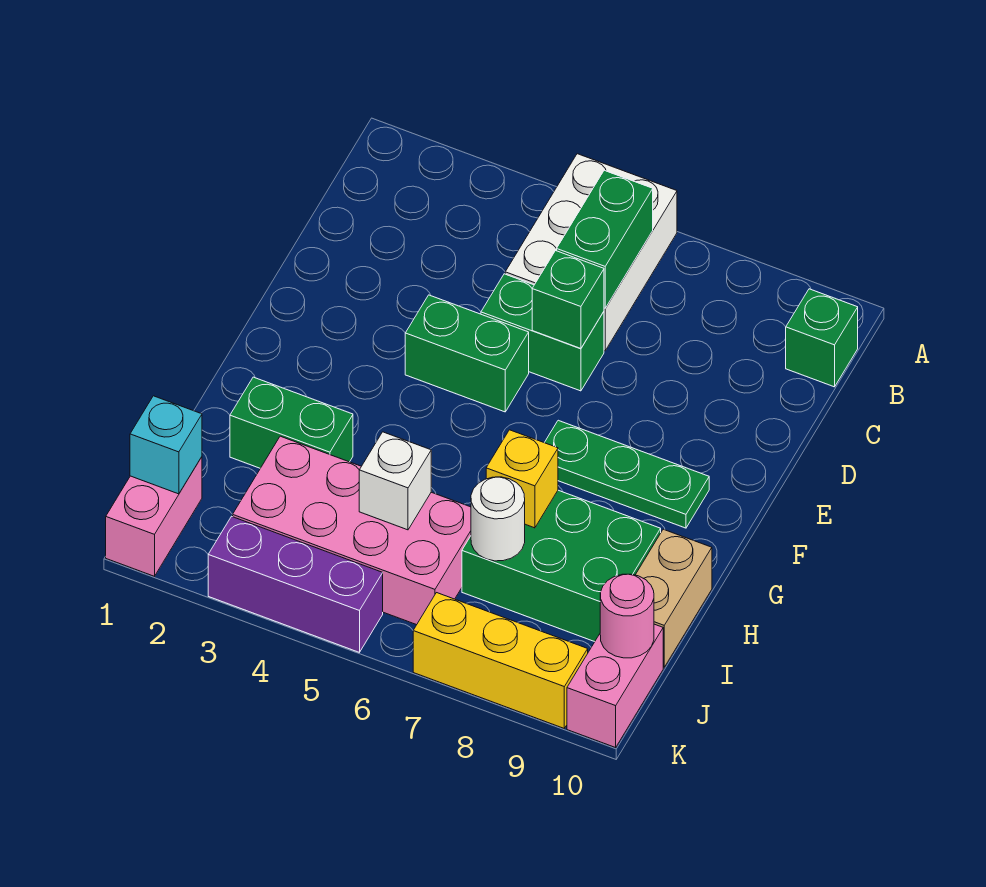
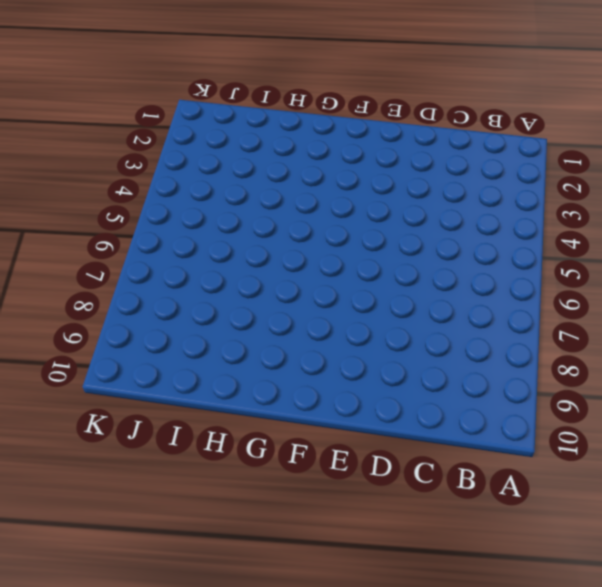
none -> white brick A5:C6 level 1
none -> green brick B10 level 1
none -> green brick D5:D6 level 1

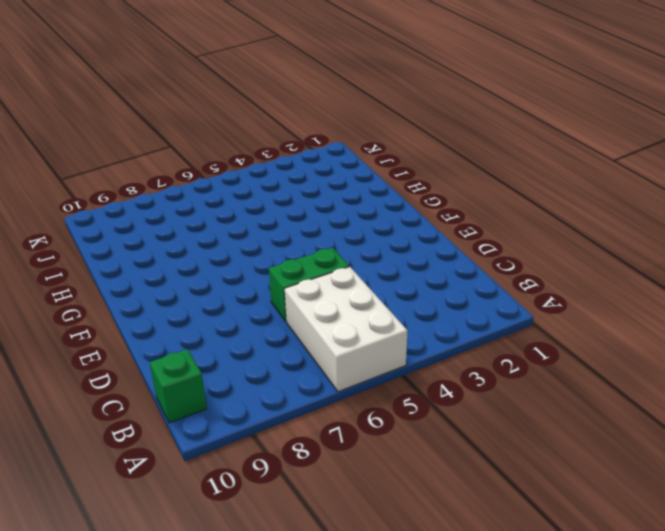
none -> green brick E4:E5 level 1
none -> green plate F7:F9 level 1
none -> green brick H2:H3 level 1

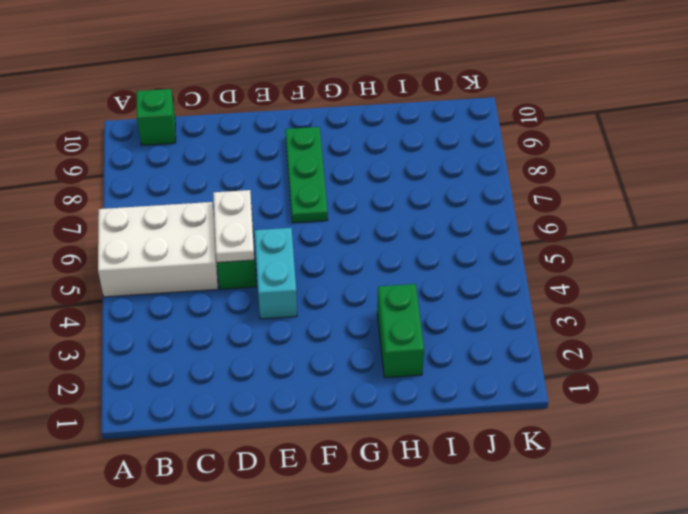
white plate D5:D6 level 2 -> green brick D6 level 2
cyan brick E4:E5 level 1 -> green brick E4:E5 level 1
none -> green brick H7:I9 level 1
none -> tan brick H10:I10 level 1
none -> pink brick I3:J6 level 1

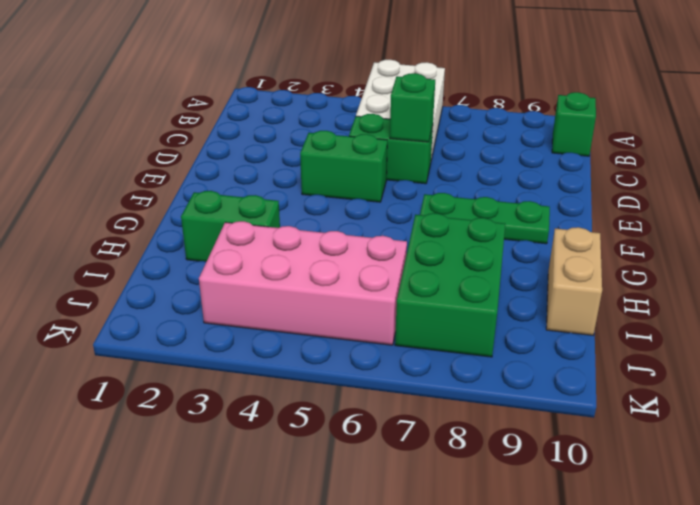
green brick H7:J8 level 1 -> green brick H7:I9 level 1
none -> pink brick J1:K1 level 1
none -> pink brick J10:K10 level 1
none -> purple brick K3:K5 level 1

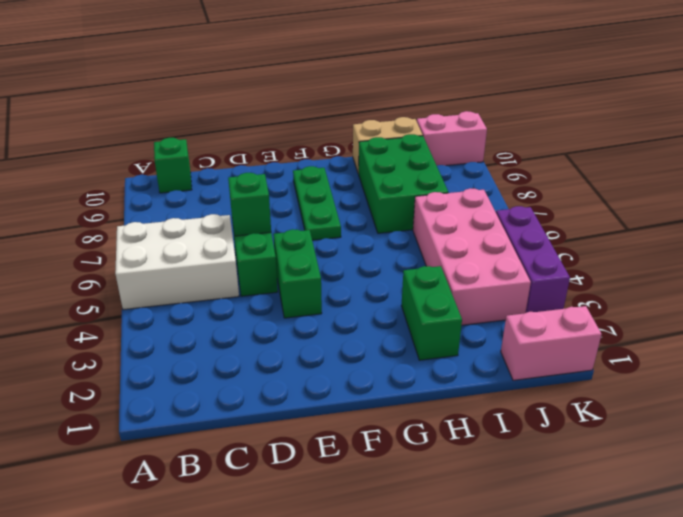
none -> yellow brick K7:K9 level 1
none -> green brick B6:C6 level 2
none -> yellow brick H7 level 2

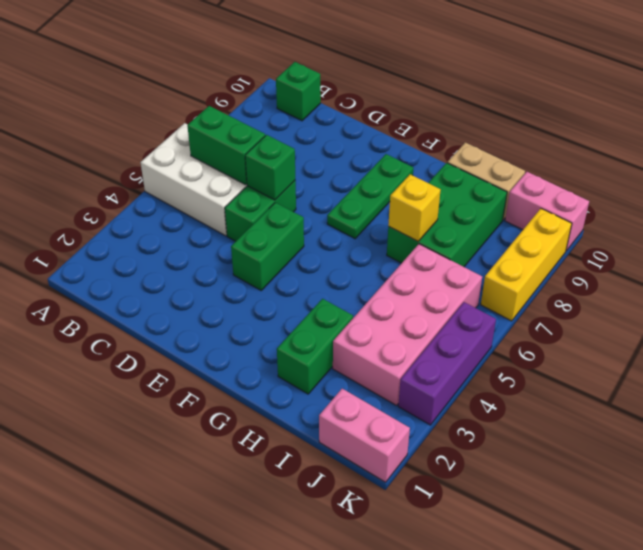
none -> white brick I5 level 2
none -> white round brick I7 level 2
none -> cyan brick J1 level 2

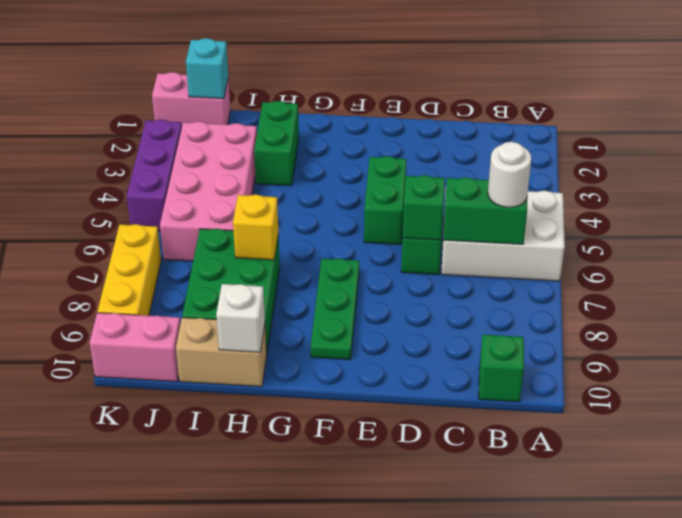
white round brick B6 level 3 -> white round brick I7 level 2
white brick H10 level 2 -> white brick I5 level 2
none -> pink round brick J10 level 2

